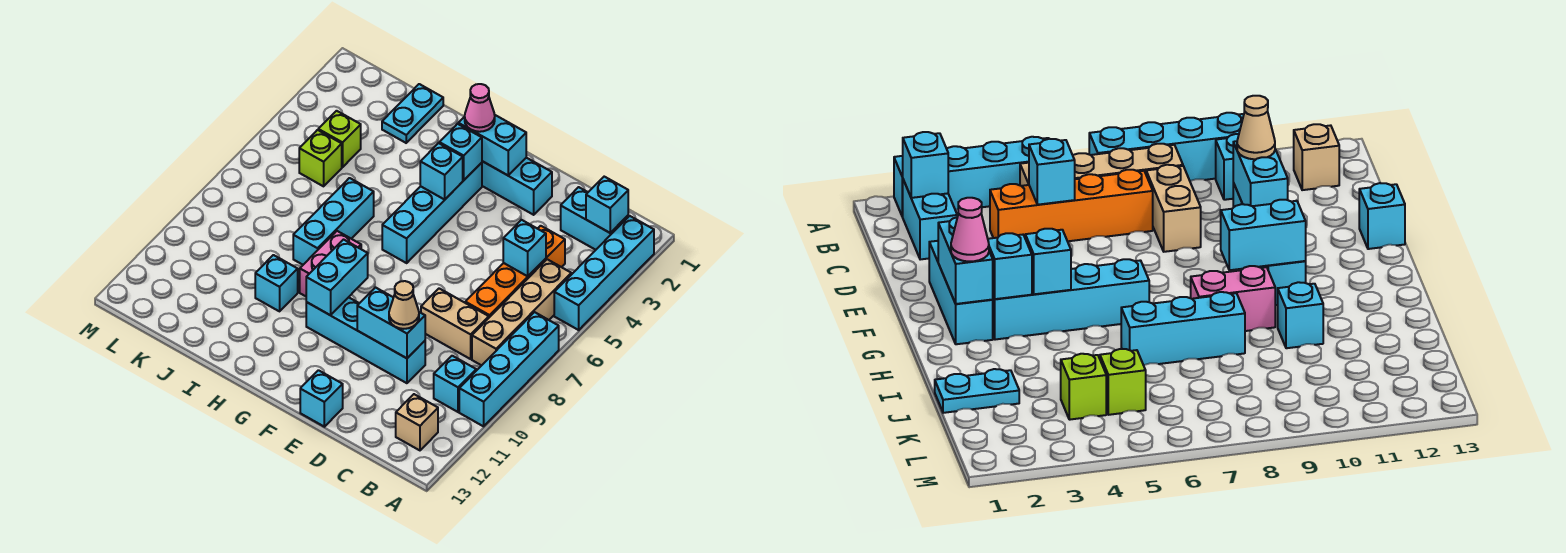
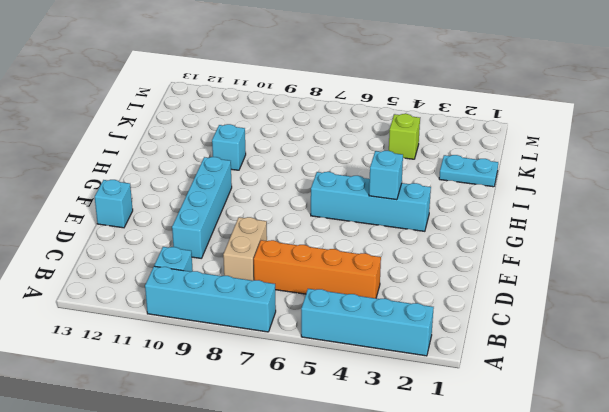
none -> cyan brick B2:C2 level 1
none -> tan brick B5:B8 level 1
none -> tan brick B12 level 1

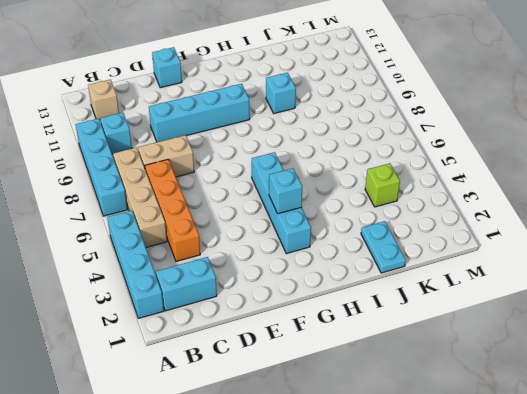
none -> cyan brick E2:G2 level 1
none -> pink brick H8:H9 level 1
none -> cyan brick I6:I8 level 1

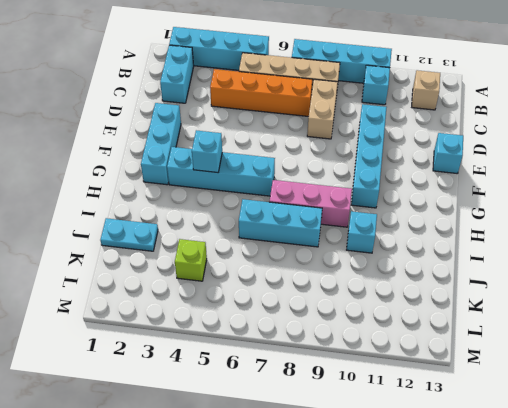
pink brick H7:H9 level 1 -> pink brick H8:H9 level 1
none -> lime brick K5 level 1
none -> cyan brick B2 level 2
none -> cyan brick C5 level 2

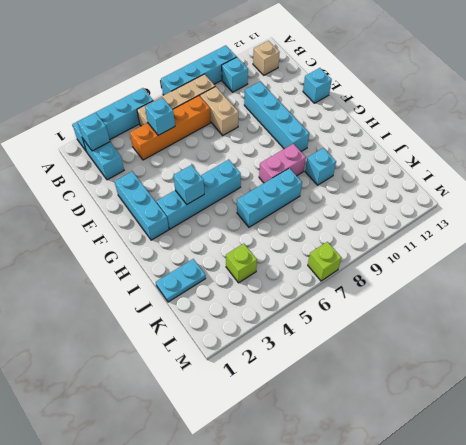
lime brick M7 level 1 -> lime brick K5 level 1
none -> cyan brick D10:E10 level 2
none -> cyan brick F2:G2 level 2
none -> cyan brick G3 level 2

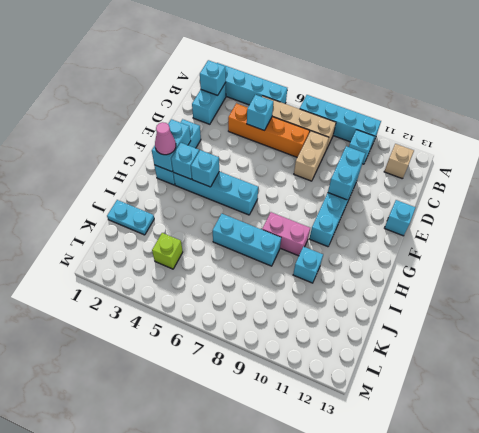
none -> lime brick K5 level 1
none -> cyan brick G9:G10 level 2
none -> tan cone D10 level 3

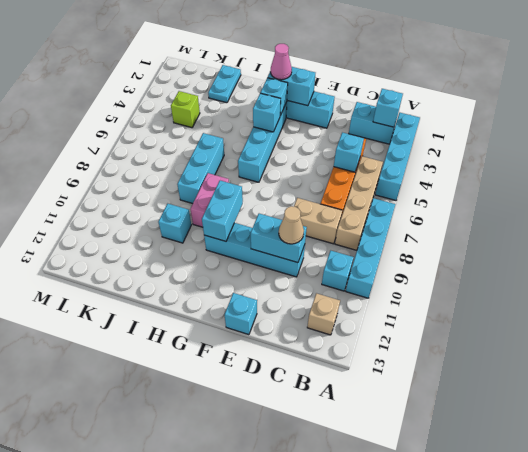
none -> lime brick K5 level 1

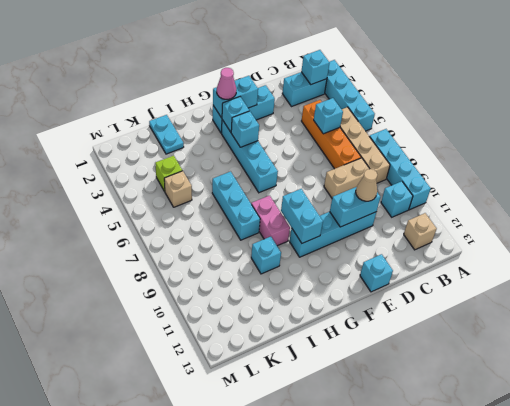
tan brick K5 level 1 -> lime brick K5 level 1

